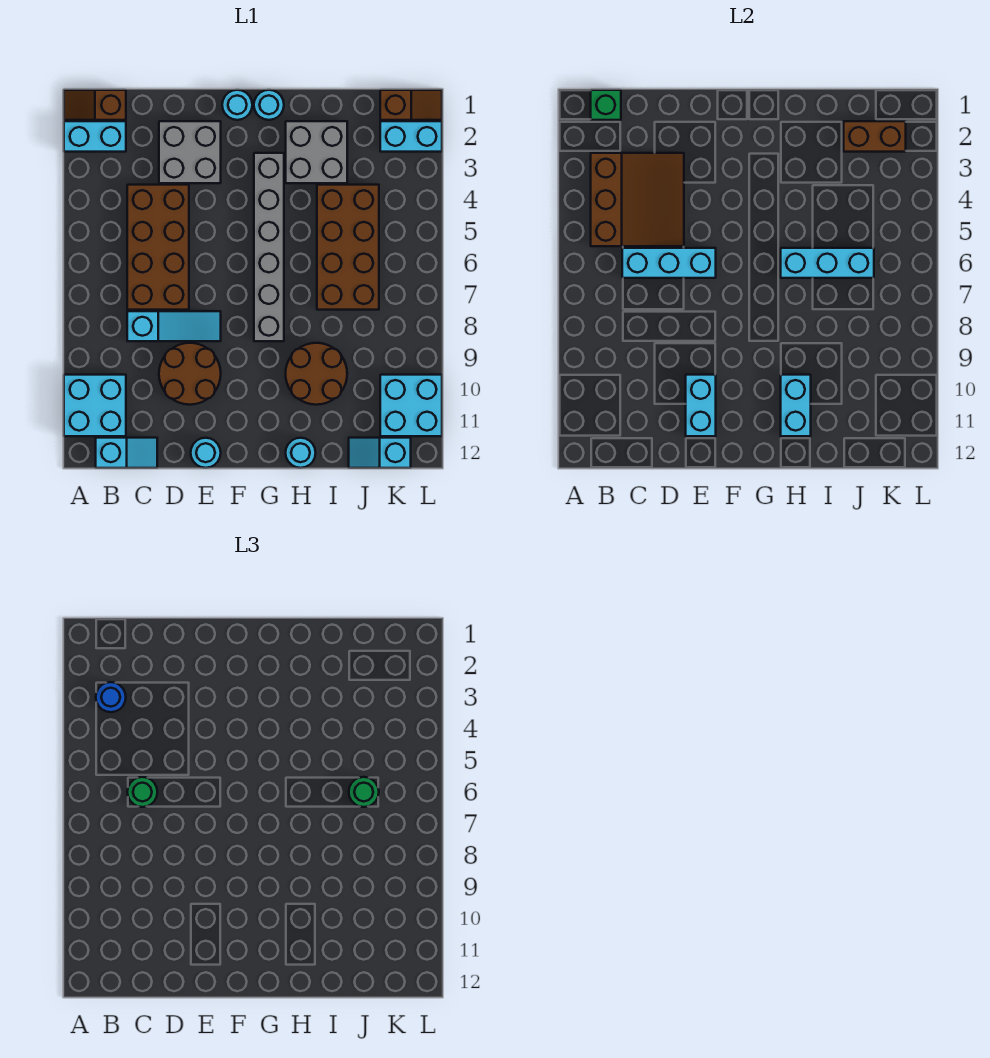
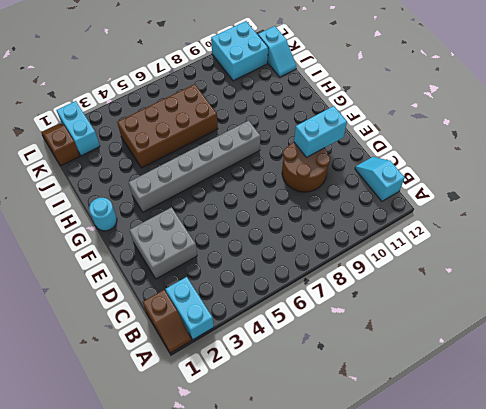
none -> cyan brick A10:B11 level 1
none -> brown brick C4:D7 level 1
none -> cyan slope C8:E8 level 1 top C
none -> cyan round brick E12 level 1

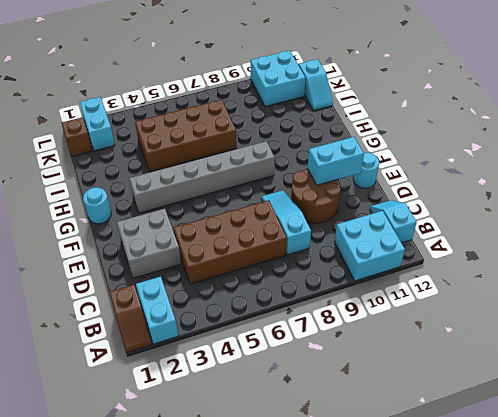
none -> cyan round brick F1 level 1
none -> grey brick H2:I3 level 1
none -> brown round brick H9:I10 level 1
none -> cyan round brick H12 level 1

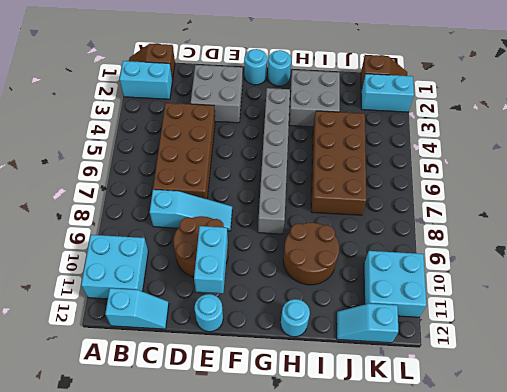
none -> green brick B1 level 2
none -> brown slope B3:D5 level 2 top B
none -> cyan brick C6:E6 level 2
none -> cyan brick H6:J6 level 2

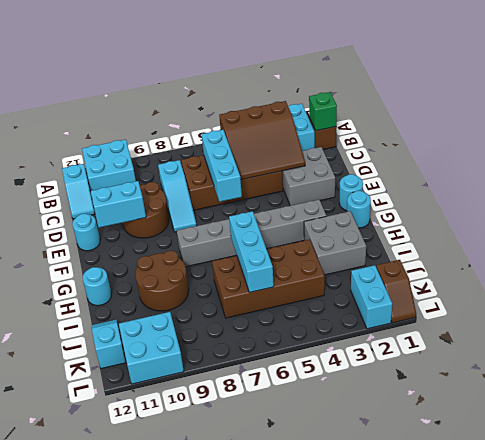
none -> cyan brick H10:H11 level 2
none -> brown brick J2:K2 level 2
none -> blue round brick B3 level 3
none -> green round brick C6 level 3

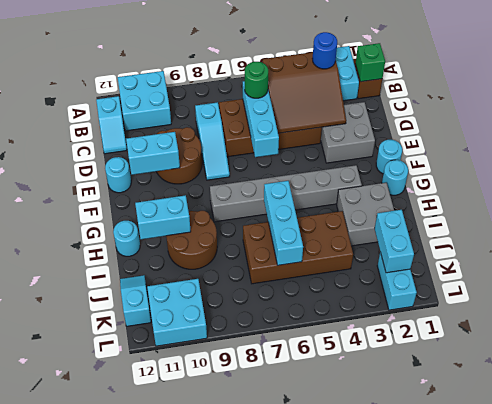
cyan brick J2:K2 level 2 -> brown brick J2:K2 level 2
none -> brown slope K1:L1 level 1 top K
none -> green round brick J6 level 3

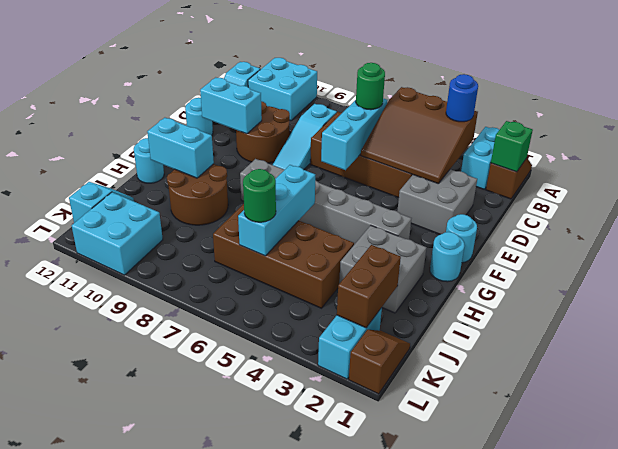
brown slope K1:L1 level 1 top L -> brown slope K1:L1 level 1 top K

